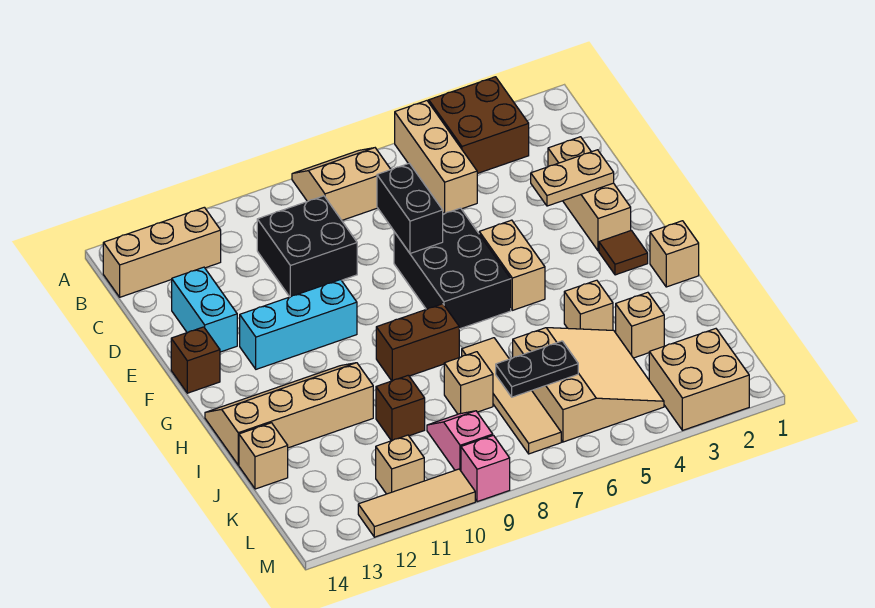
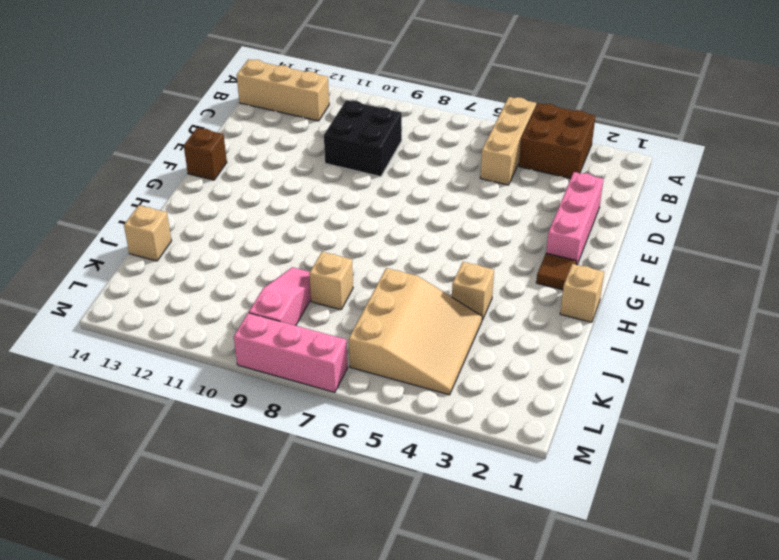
pink brick D2:F2 level 1 -> tan brick D2:F2 level 1
pink slope J9:L9 level 1 top L -> pink slope K9:L9 level 1 top L
pink brick M7:M9 level 1 -> pink brick M9 level 1
none -> tan slope A7:B8 level 1 top B
none -> cyan brick D13:E13 level 1
none -> black brick E6:G7 level 1
none -> tan brick F5:G5 level 1

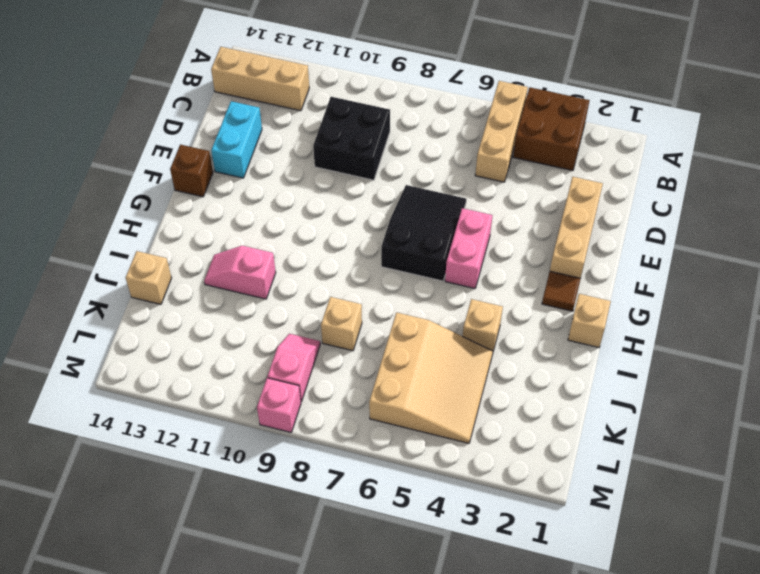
black slope E6:G7 level 1 top G -> black brick E6:G7 level 1
pink brick F5:G5 level 1 -> tan brick F5:G5 level 1
pink slope I11:I12 level 1 top 11 -> tan slope H11:I14 level 1 top I
none -> tan slope A7:B8 level 1 top B
none -> cyan brick F10:F12 level 1
none -> brown brick H8:H9 level 1
none -> tan tile I7:L7 level 1

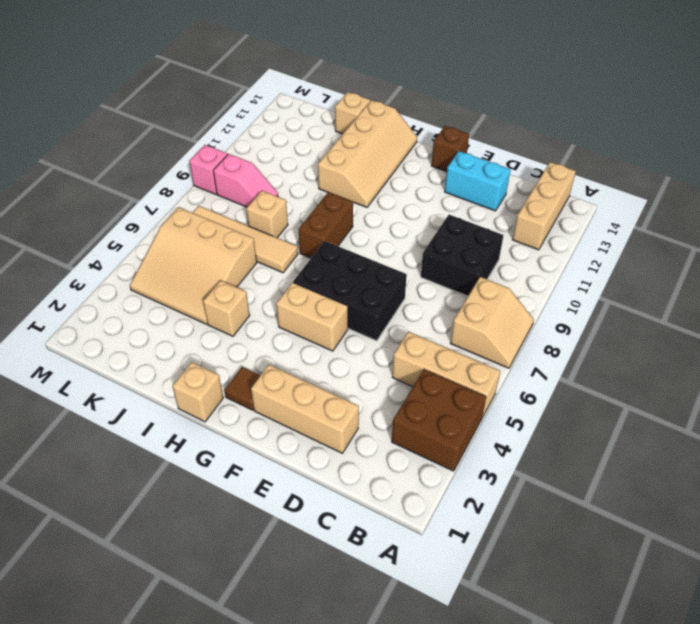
none -> cyan brick F10:F12 level 1
none -> tan brick J3 level 1
none -> brown brick J10 level 1
none -> tan brick L2:M3 level 1

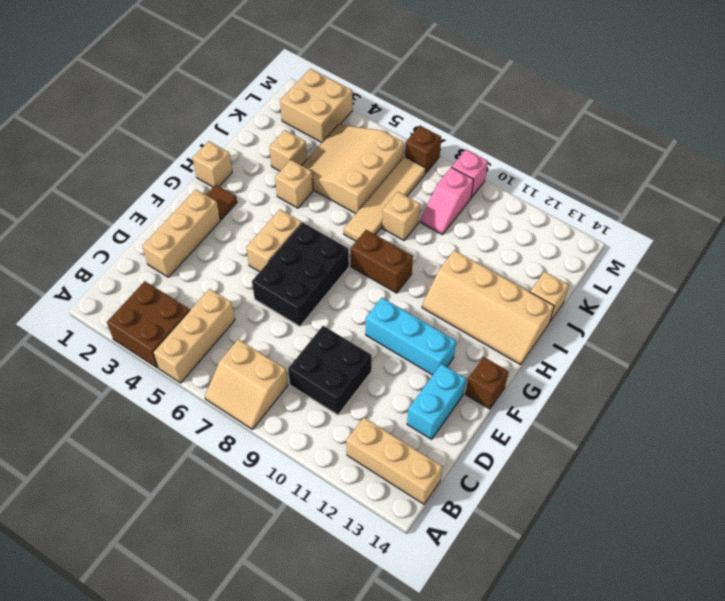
brown brick M7 level 1 -> brown brick J10 level 1
none -> tan brick L11 level 1
none -> tan tile M10:M12 level 1
none -> black brick D7:E7 level 2
none -> tan plate E2:E3 level 2

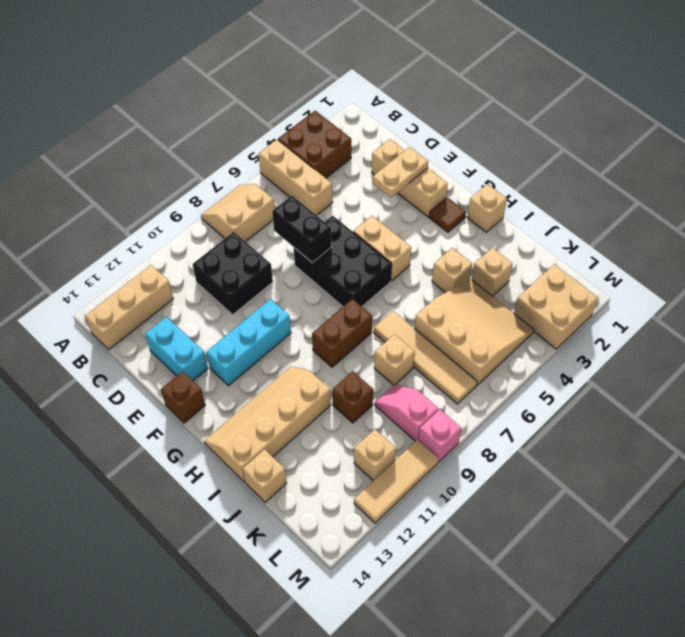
none -> black plate K6:K7 level 2

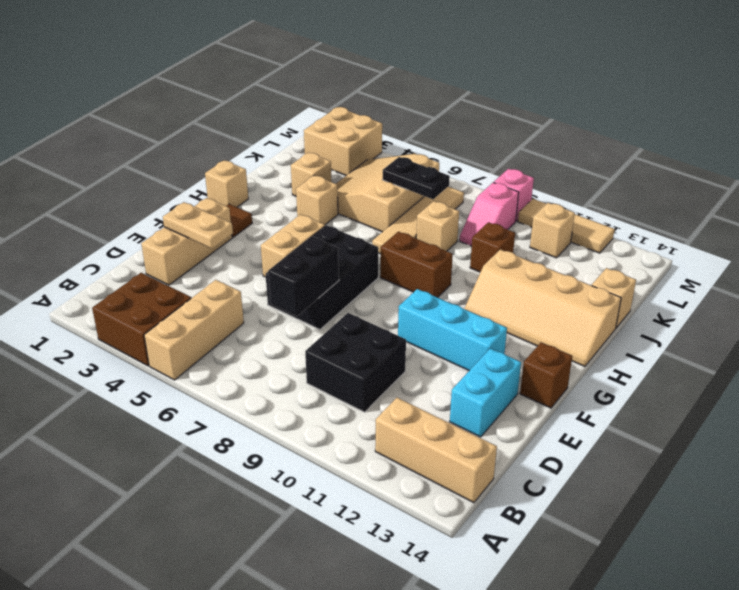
none -> tan slope A7:B8 level 1 top B

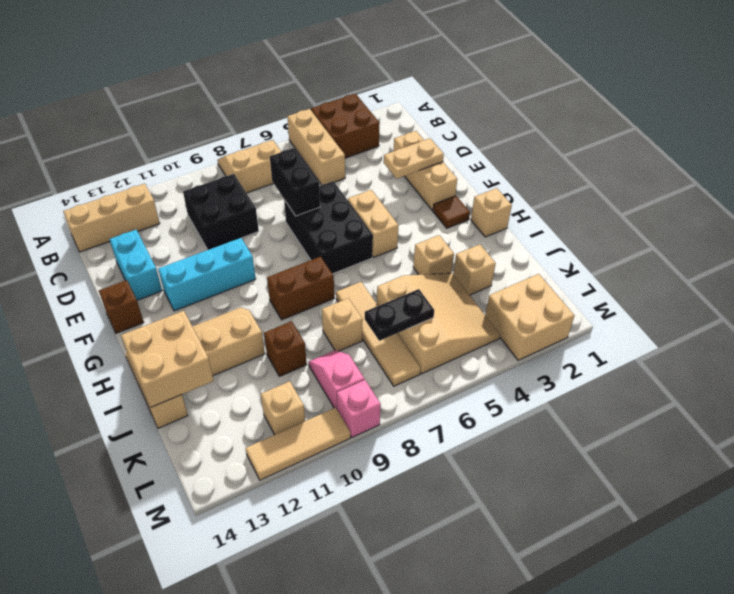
tan brick I13:J14 level 2 -> none

